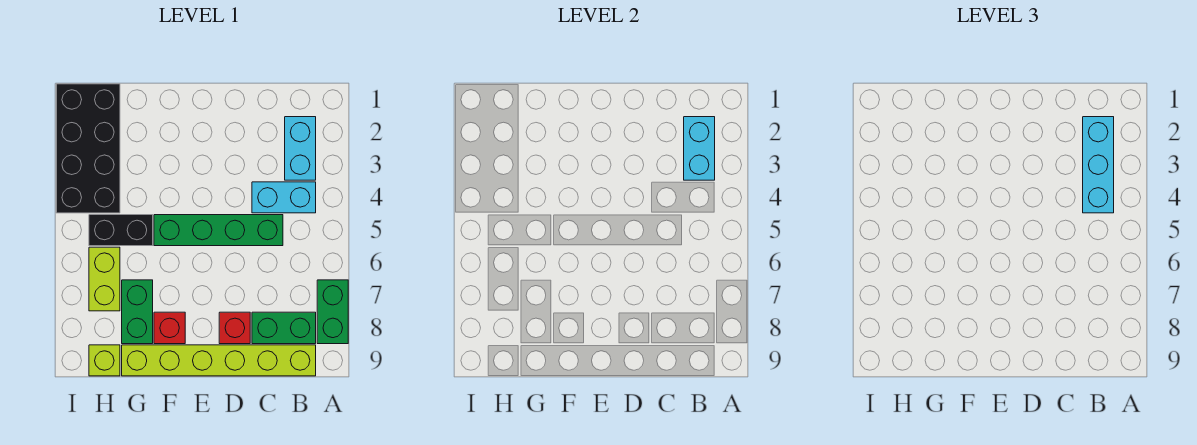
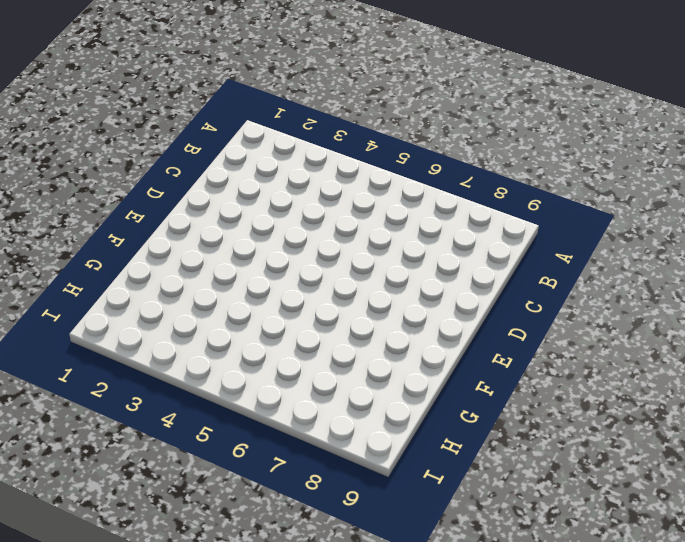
none -> green brick A7:A8 level 1
none -> cyan brick B2:B3 level 1
none -> cyan brick B4:C4 level 1

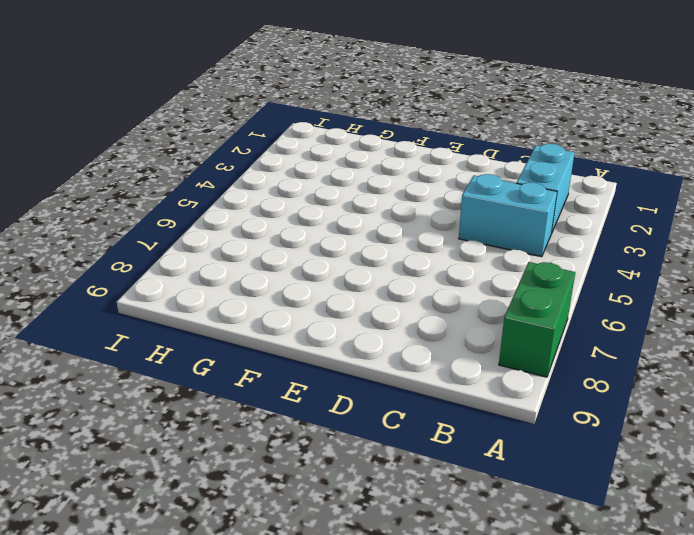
none -> green brick B8:C8 level 1
none -> lime brick B9:G9 level 1
none -> green brick C5:F5 level 1

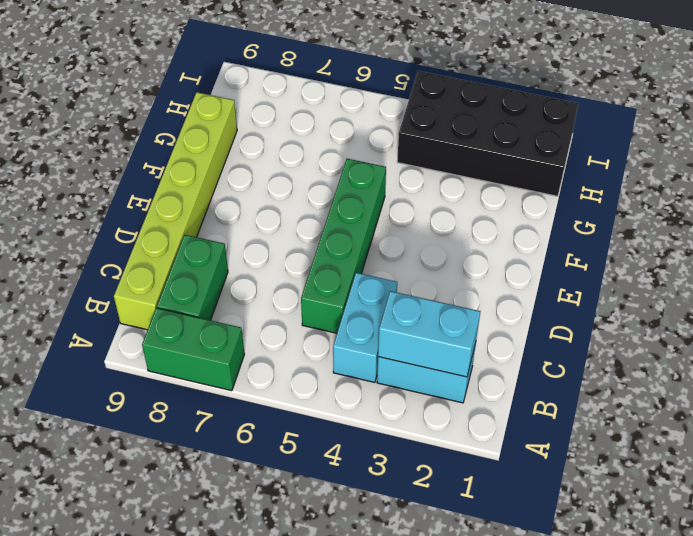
none -> red brick D8 level 1
none -> red brick F8 level 1
none -> black brick G5:H5 level 1

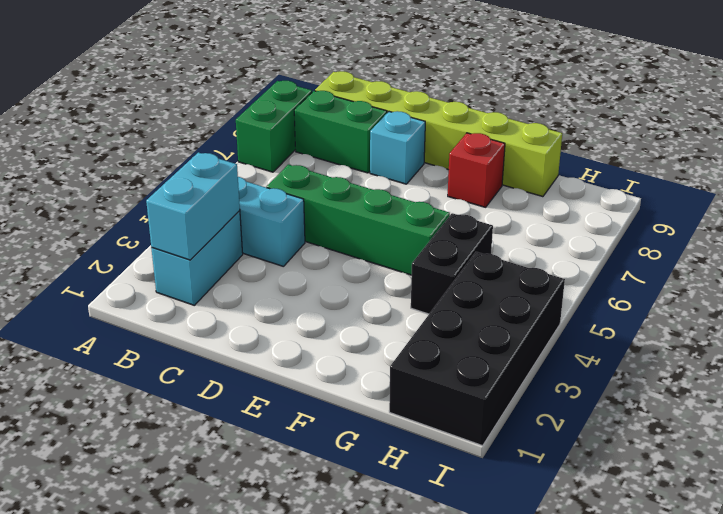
cyan brick D8 level 1 -> red brick D8 level 1
black brick G4:G5 level 1 -> black brick G5:H5 level 1
none -> green brick G7:G8 level 1
none -> lime brick H6:H7 level 1
none -> lime brick H9 level 1

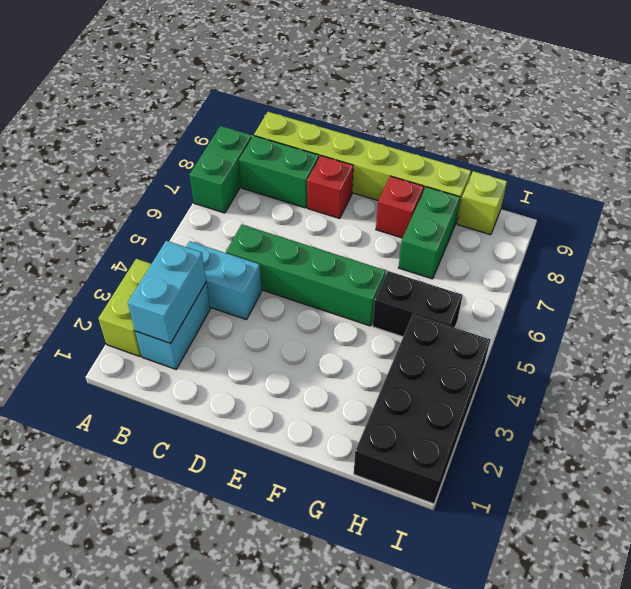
lime brick A2:A3 level 1 -> lime brick H6:H7 level 1
none -> cyan brick B2:B4 level 3

